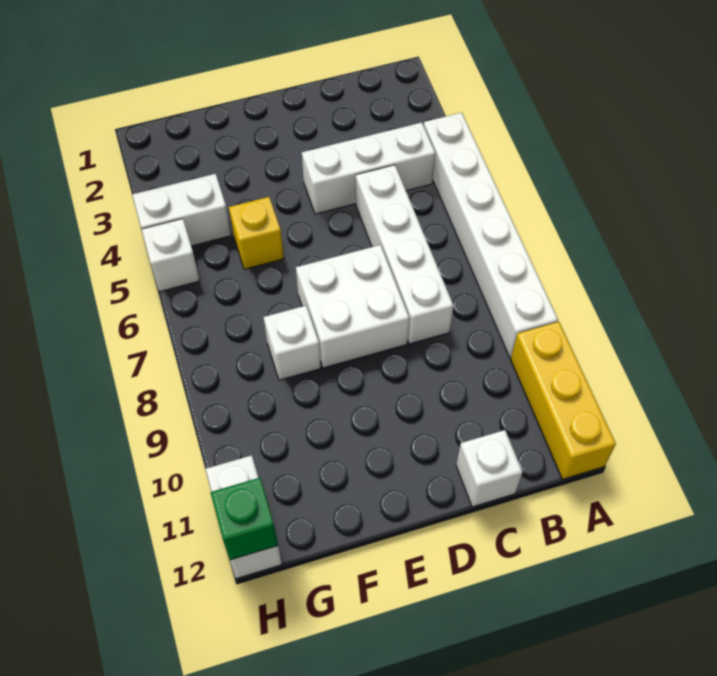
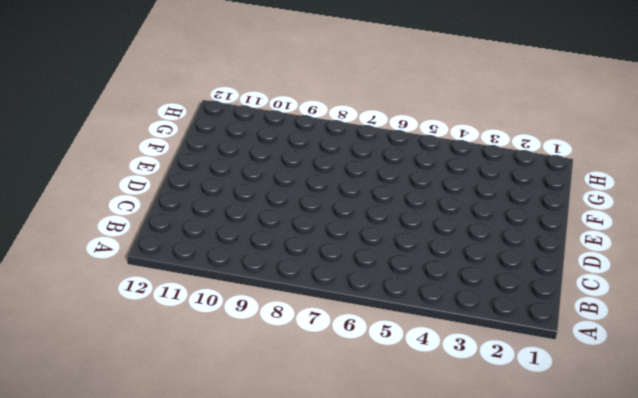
none -> white brick A4:A9 level 1
none -> yellow brick A10:A12 level 1
none -> white brick B4:D4 level 1

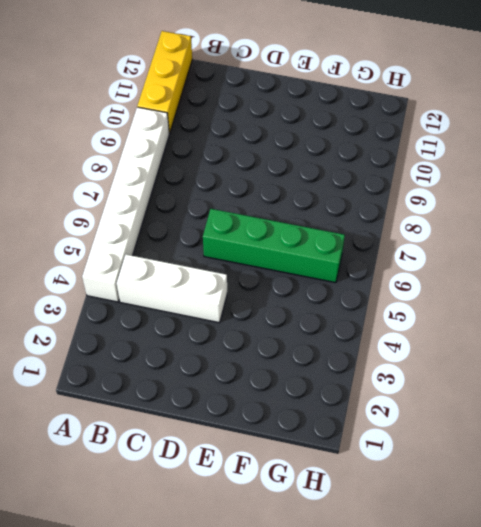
green brick D6:G6 level 1 -> none
none -> white brick C5:C8 level 1
none -> white brick C12 level 1
none -> white brick D7:E8 level 1

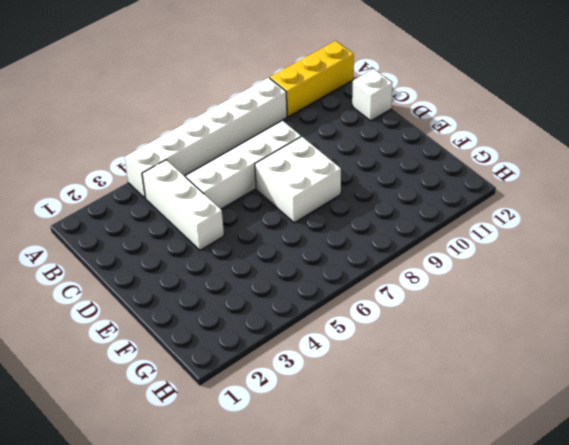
none -> yellow brick F5 level 1
none -> white brick F8 level 1
none -> white brick G4:H4 level 1

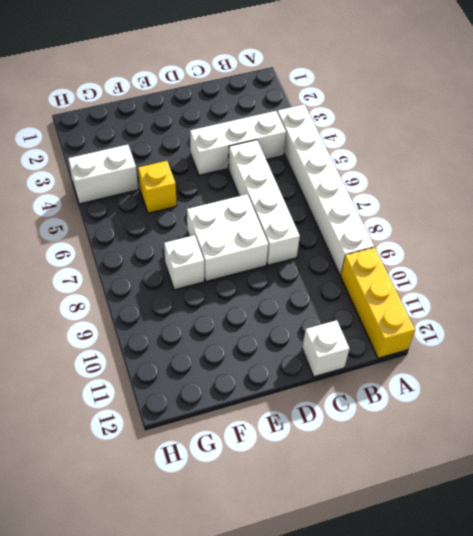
none -> white brick H5 level 1
none -> white brick H11:H12 level 1
none -> green brick H12 level 2

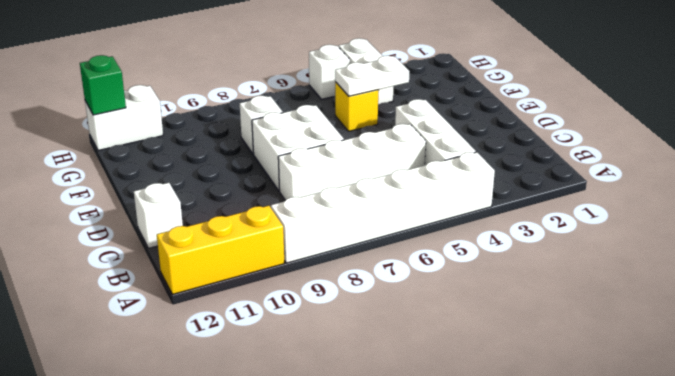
white plate F4:F5 level 2 -> none

